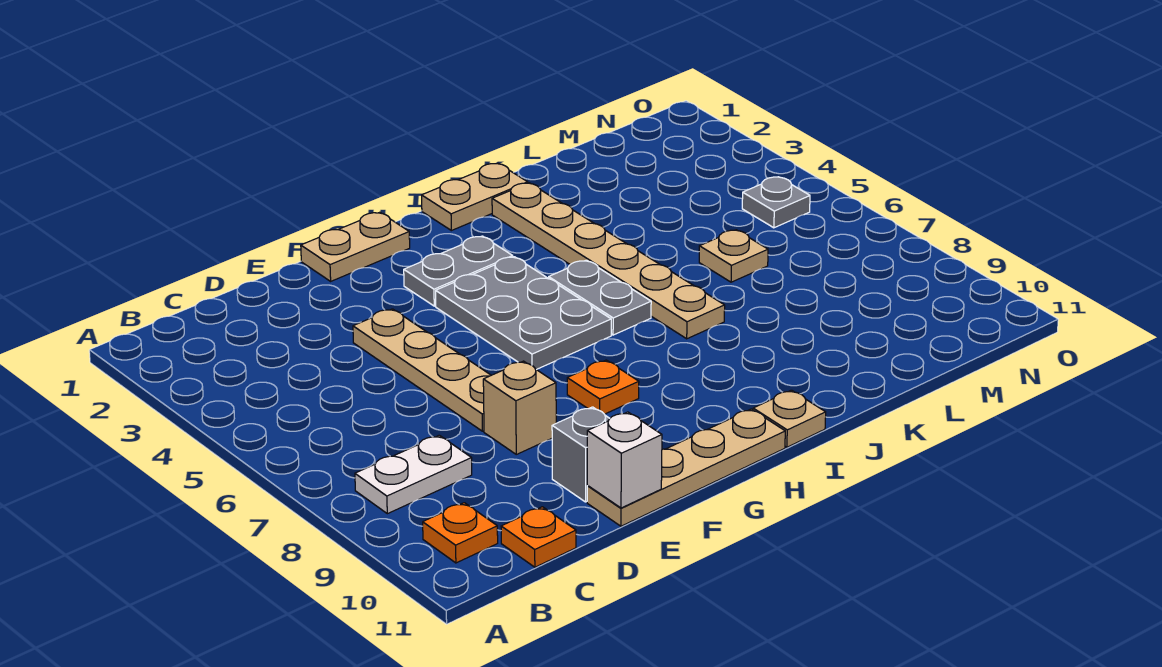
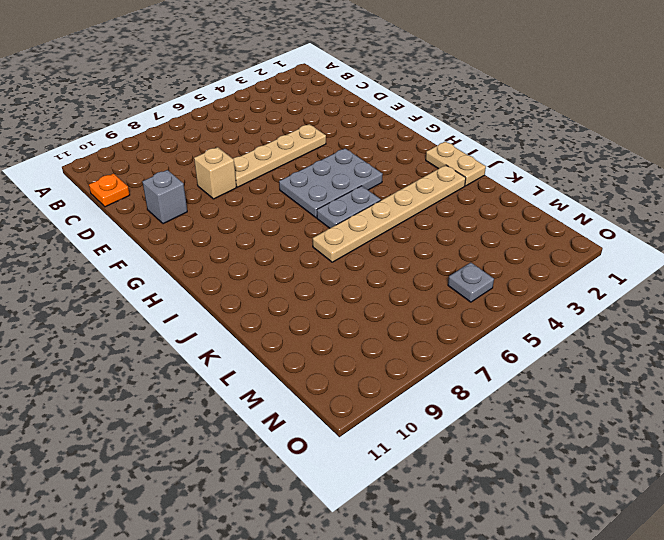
none -> white plate B8:C8 level 1
none -> orange plate B10 level 1
none -> tan plate E11:H11 level 1

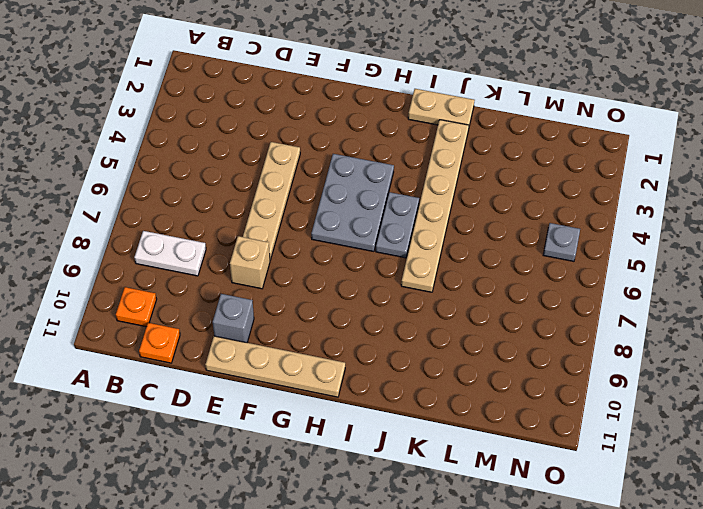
none -> tan plate F1:G1 level 1
none -> grey plate G3:H3 level 1
none -> orange plate G8 level 1

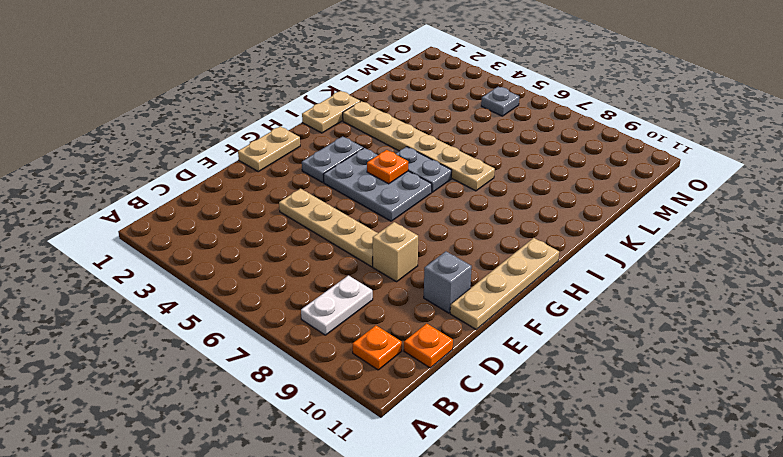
orange plate H5 level 2 -> orange plate G8 level 1
none -> tan plate I11 level 1
none -> tan plate L6 level 1
none -> white brick E11 level 2

